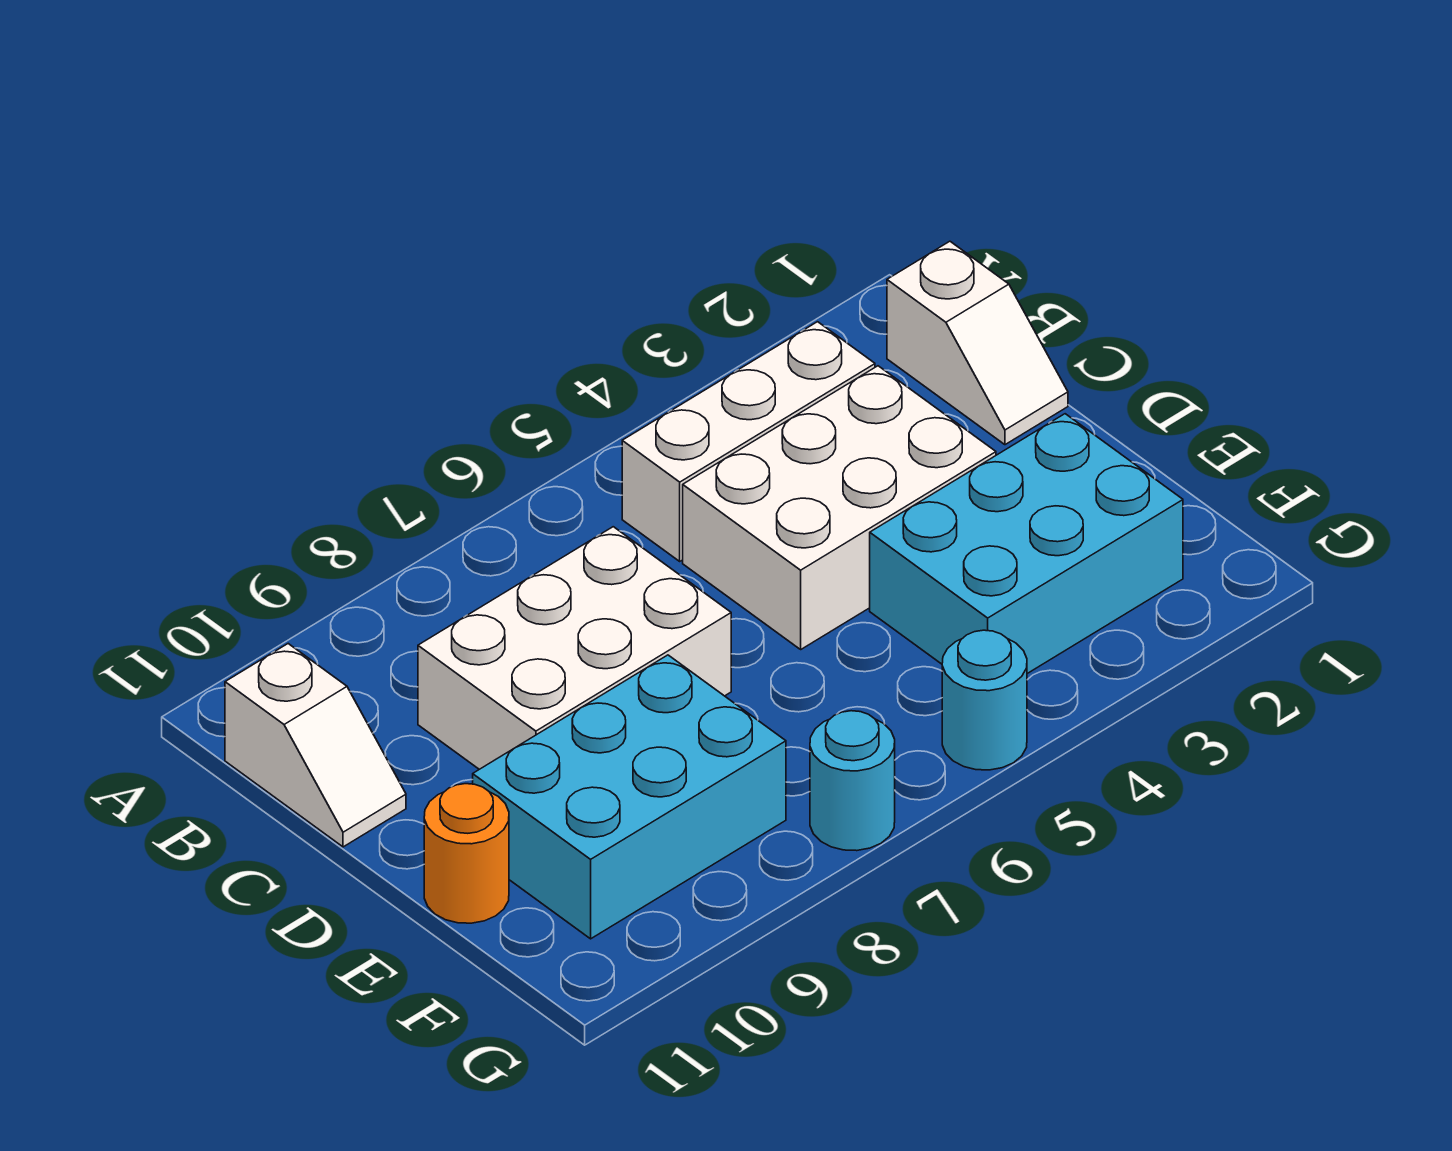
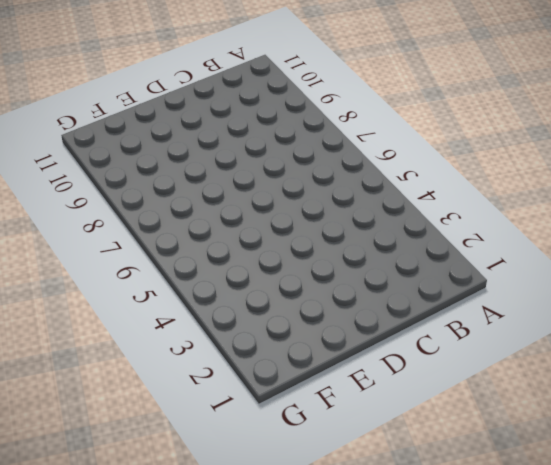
none -> white slope B1:C1 level 1 top B
none -> white brick B3:B5 level 1

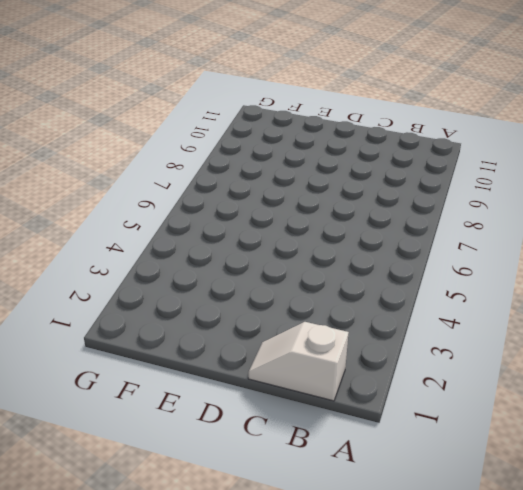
none -> white brick B3:B5 level 1
none -> white slope B11:C11 level 1 top B

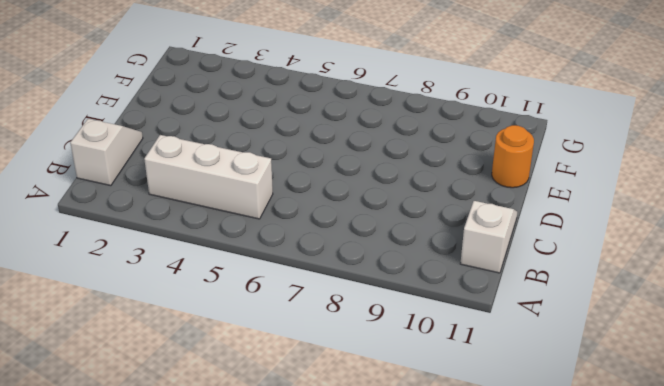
none -> white brick C3:D5 level 1
none -> white brick C7:D9 level 1

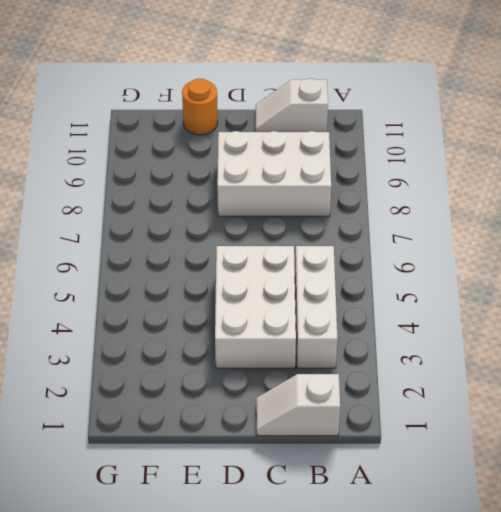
white brick B8:D9 level 1 -> white brick C7:D9 level 1
none -> cyan brick E2:F4 level 1
none -> cyan brick E8:F10 level 1

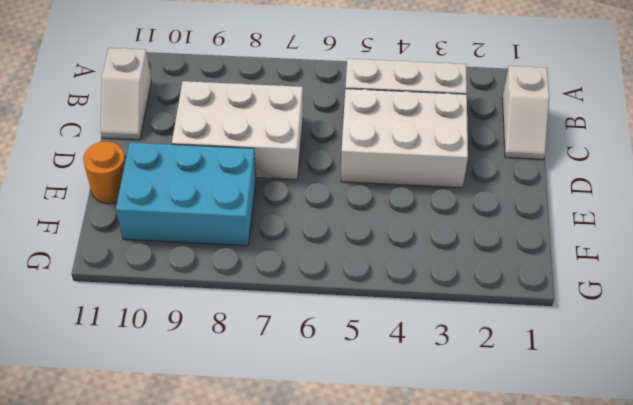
none -> cyan brick E2:F4 level 1
none -> cyan round brick G5 level 1

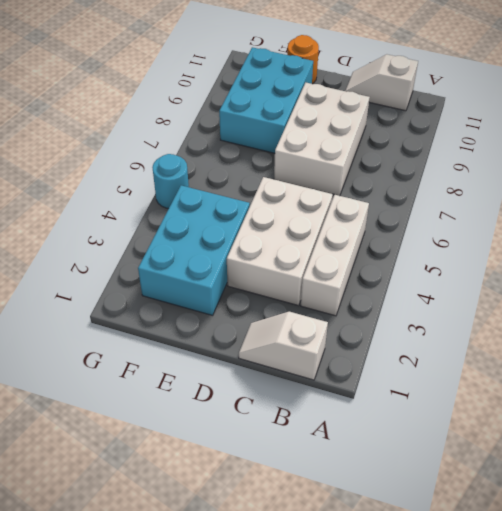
none -> cyan round brick G7 level 1

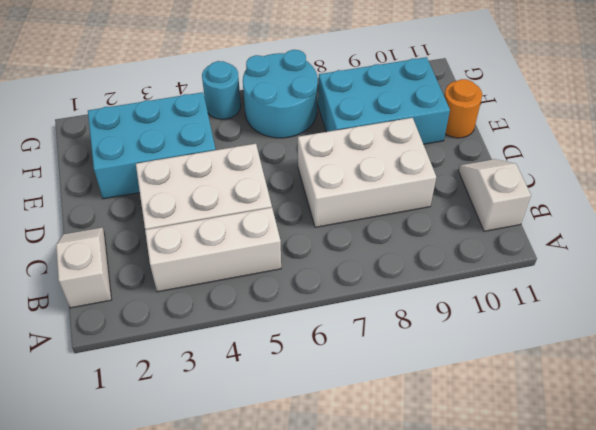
cyan round brick F6:G7 level 1 -> cyan round brick G7 level 1

